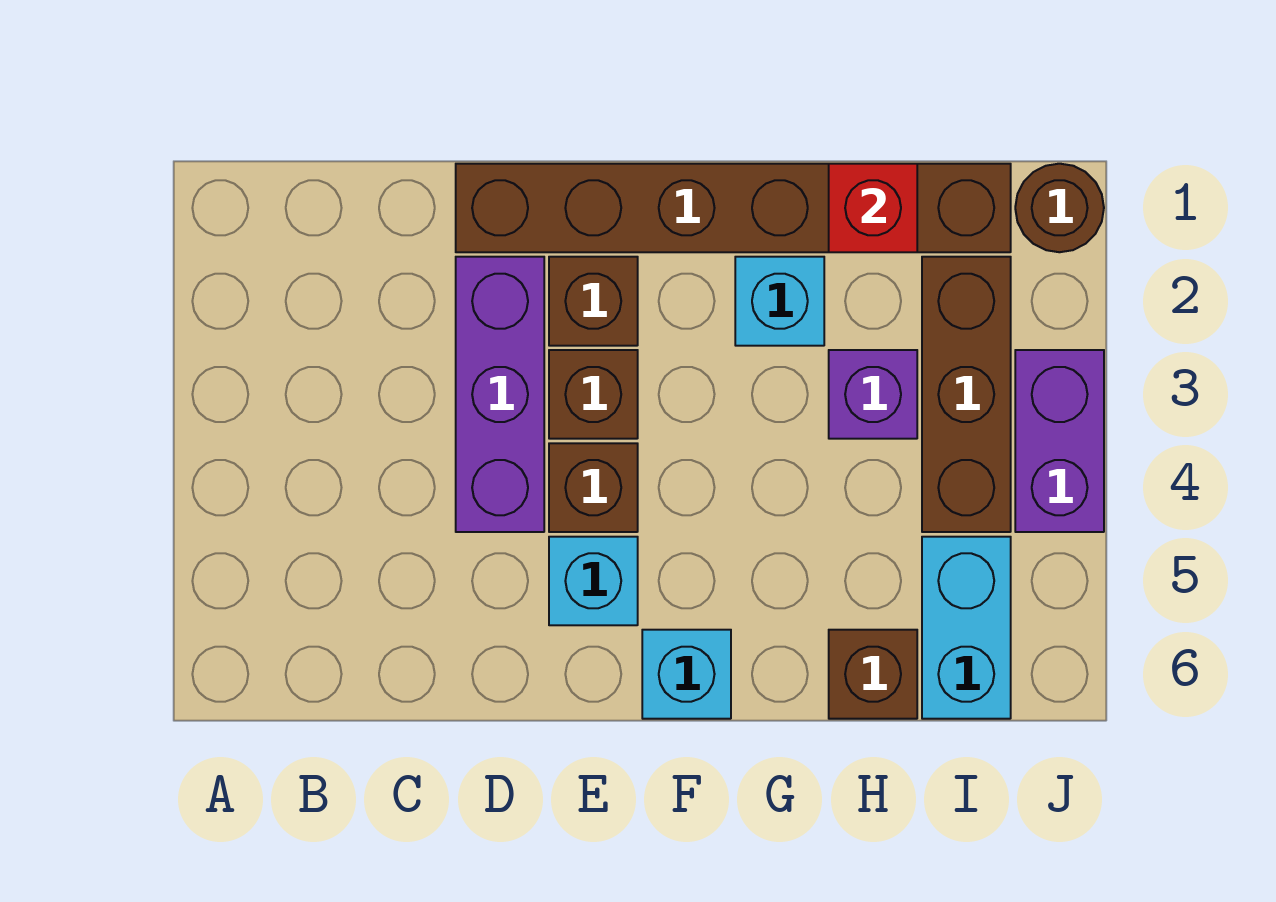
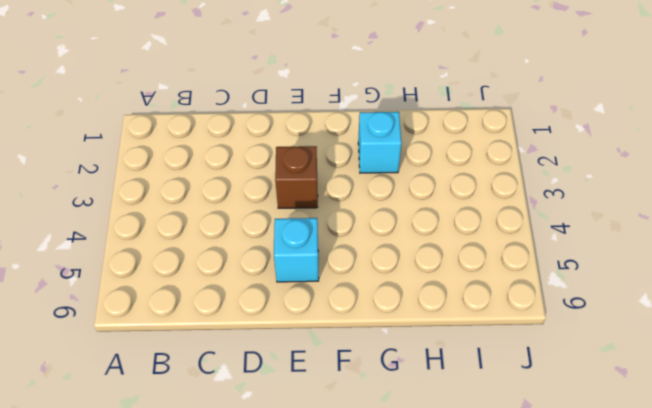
none -> brown brick D1:I1 level 1
none -> purple brick D2:D4 level 1
none -> brown brick E2 level 1

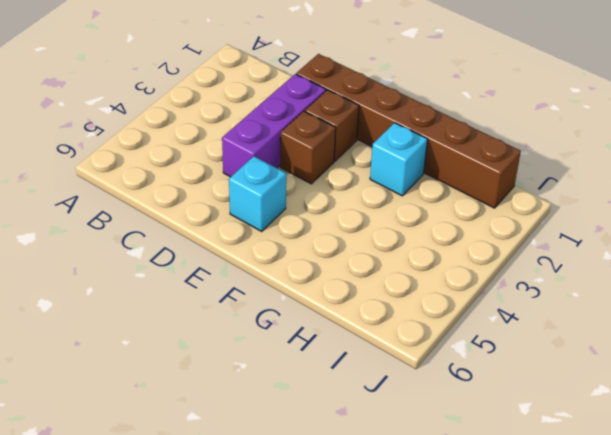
none -> brown brick E4 level 1
none -> cyan brick F6 level 1
none -> purple brick H3 level 1

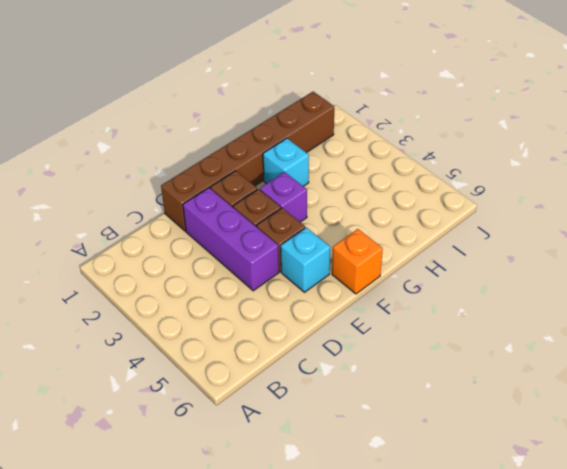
purple brick F3 level 1 -> purple brick H3 level 1
orange brick F6 level 1 -> cyan brick F6 level 1
none -> brown brick H6 level 1
none -> brown brick I2:I4 level 1
none -> cyan brick I5:I6 level 1

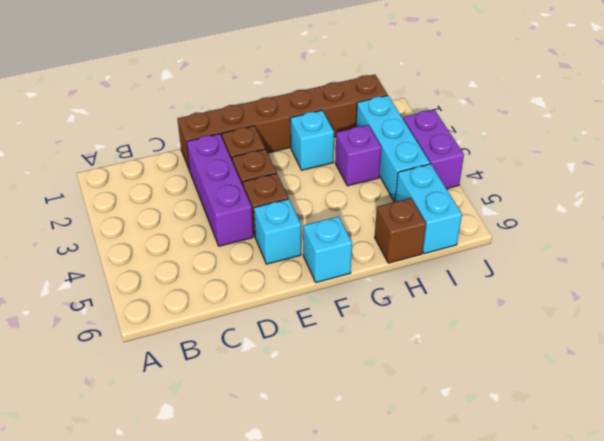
cyan brick I2:I4 level 1 -> brown brick I2:I4 level 1
none -> brown round brick J1 level 1
none -> red brick H1 level 2

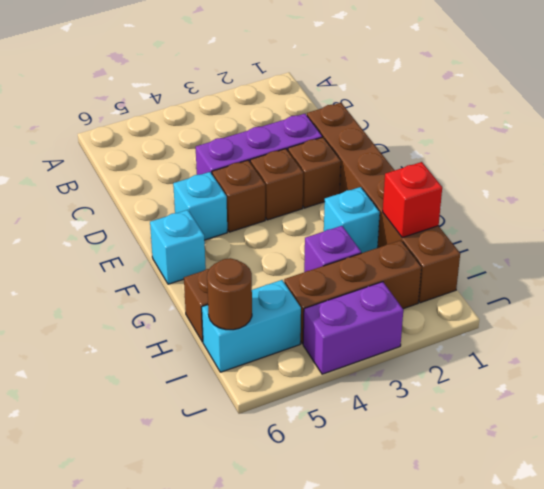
brown round brick I6 level 2 -> brown round brick J1 level 1

